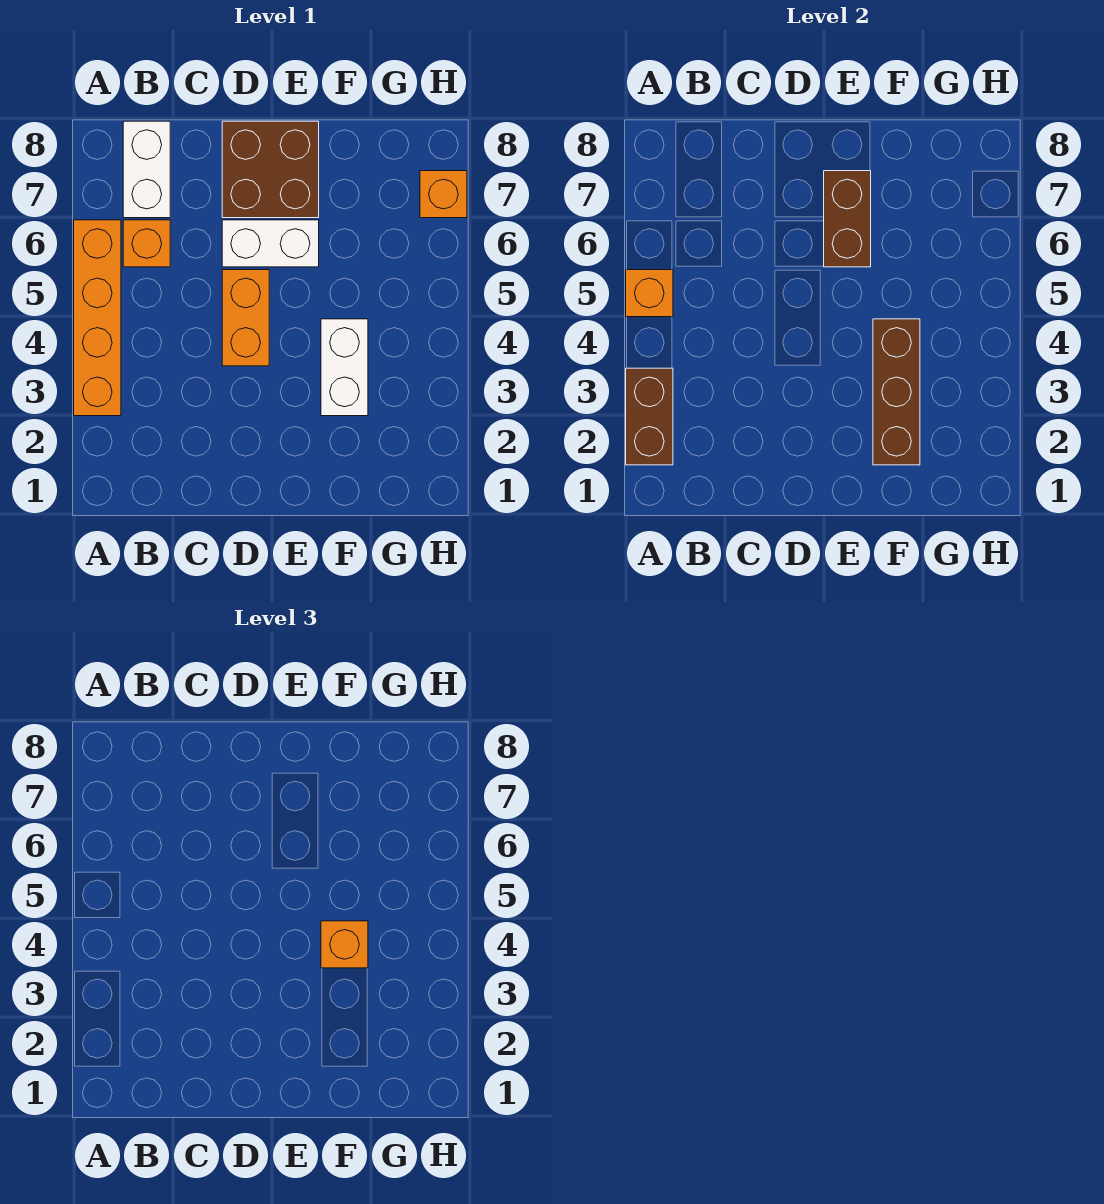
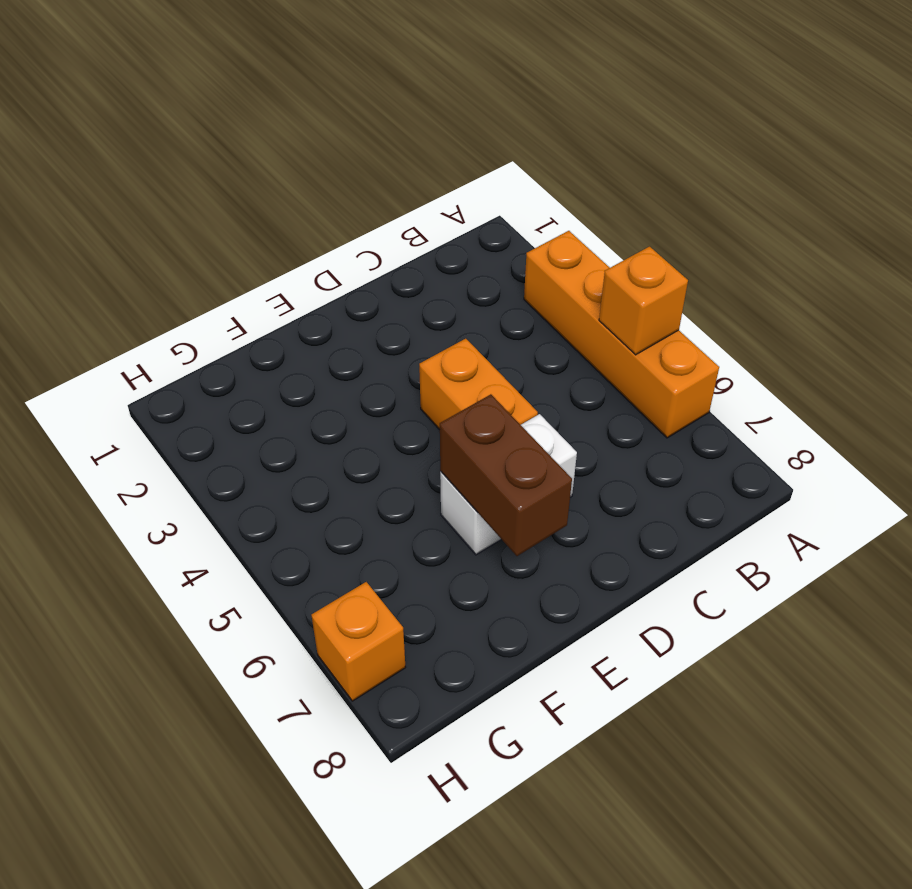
none -> orange brick B6 level 1
none -> white brick B7:B8 level 1
none -> brown brick D7:E8 level 1

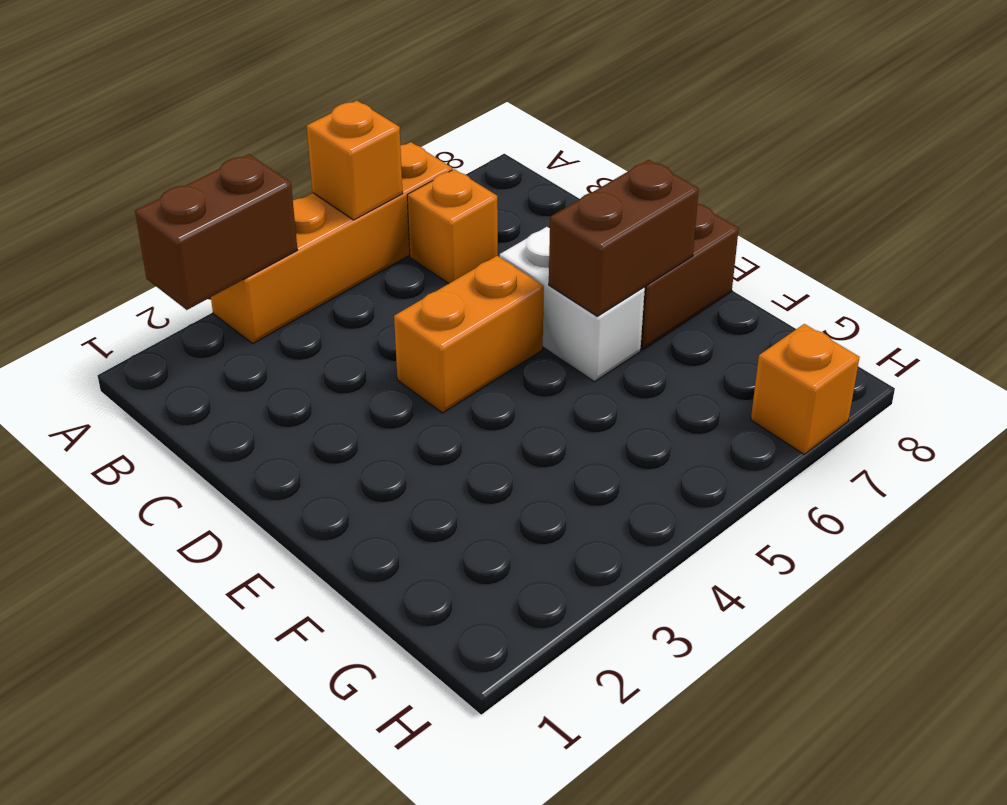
none -> white brick B7:B8 level 1
none -> white brick F3:F4 level 1
none -> brown brick F2:F4 level 2

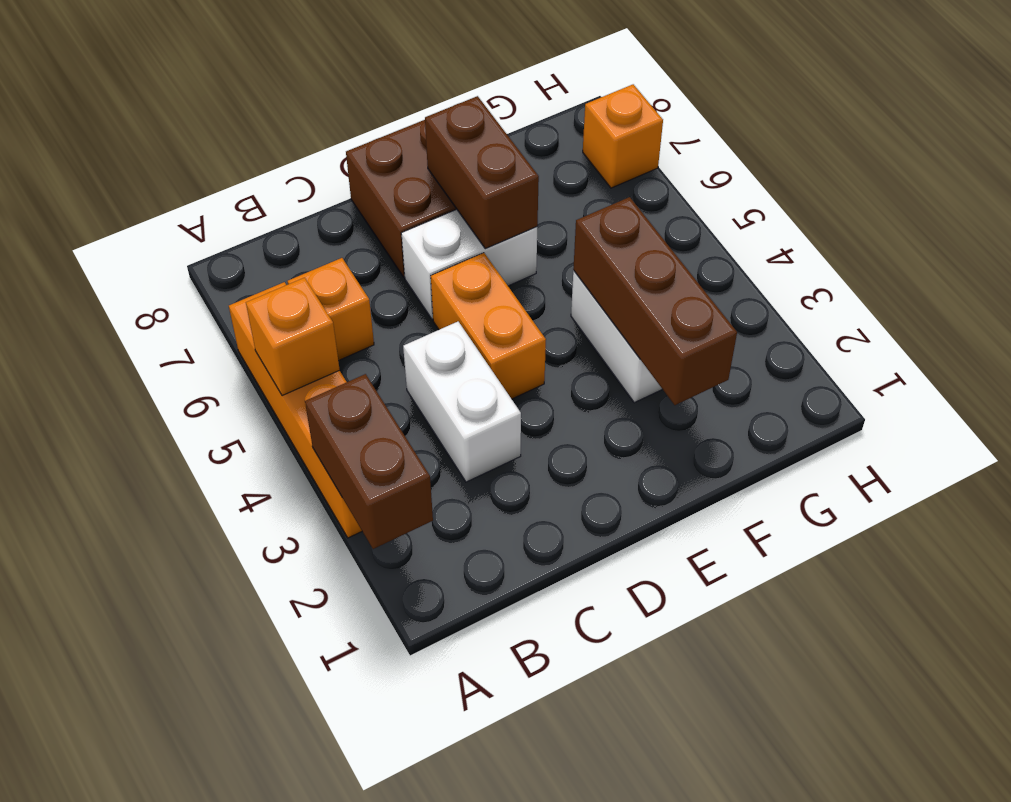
white brick C3:C4 level 1 -> white brick B7:B8 level 1
none -> orange brick F4 level 3

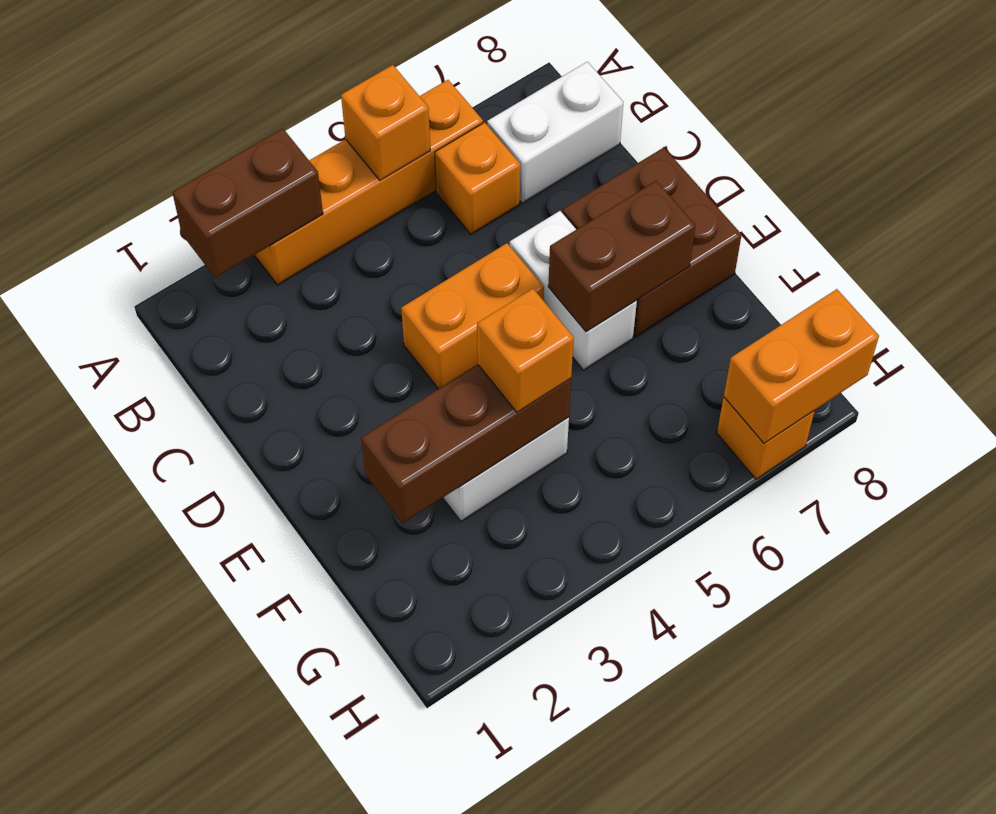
orange brick H7:H8 level 2 -> none

